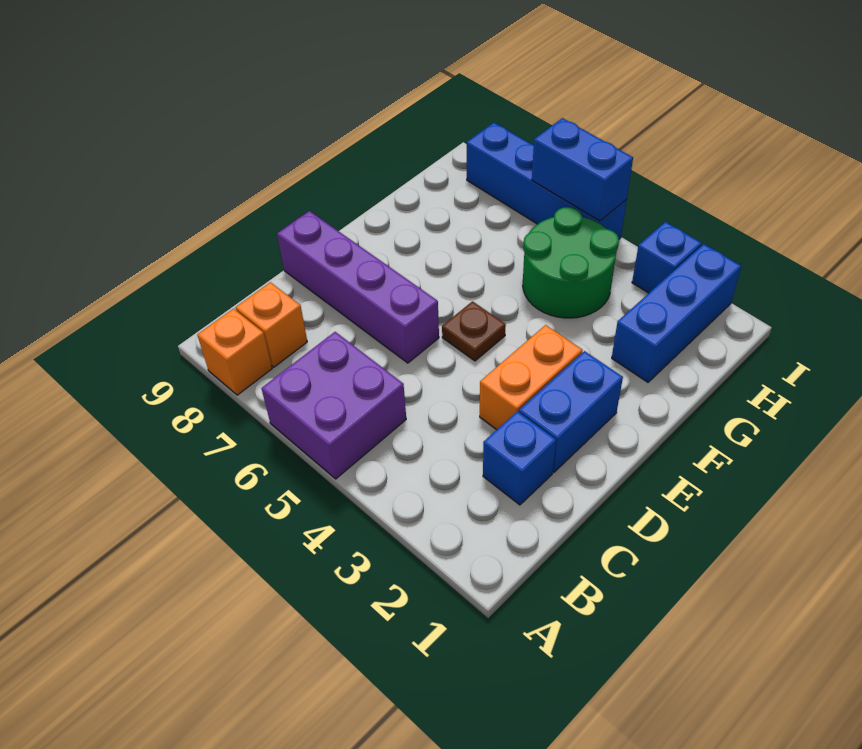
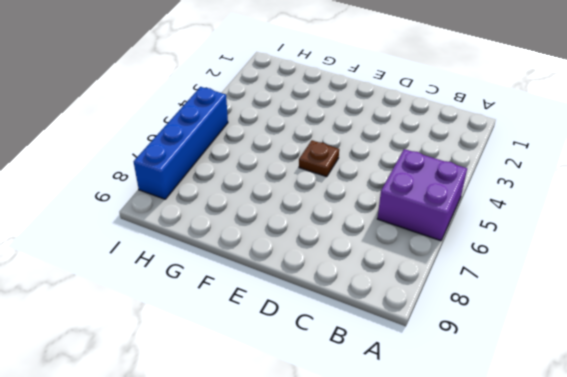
none -> orange brick A8 level 1
none -> orange brick B8 level 1
none -> blue brick C2 level 1

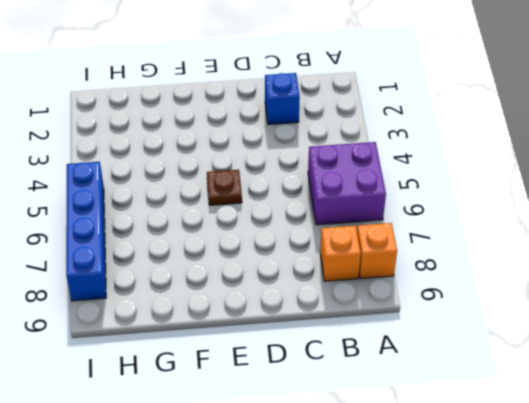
none -> blue brick D2:E2 level 1
none -> orange brick D3:E3 level 1
none -> purple brick D6:D9 level 1

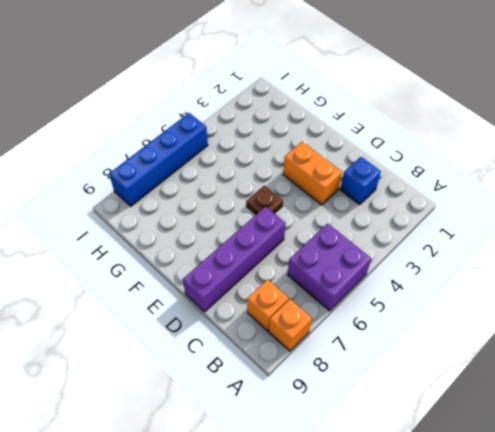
none -> blue brick D2:E2 level 1
none -> blue brick G2:I2 level 1
none -> green round brick G4:H5 level 1

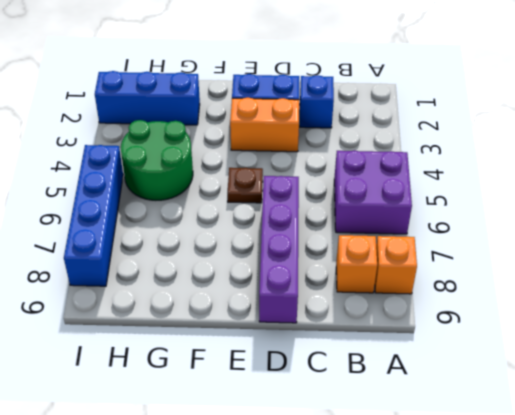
none -> blue brick I3 level 1
none -> blue brick I5:I6 level 2

